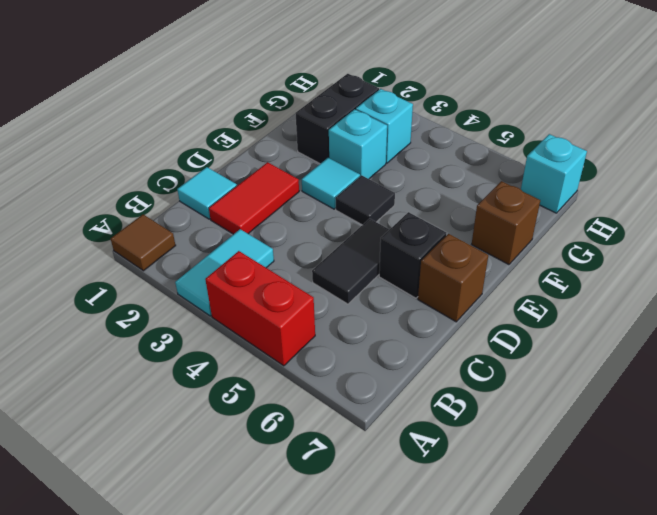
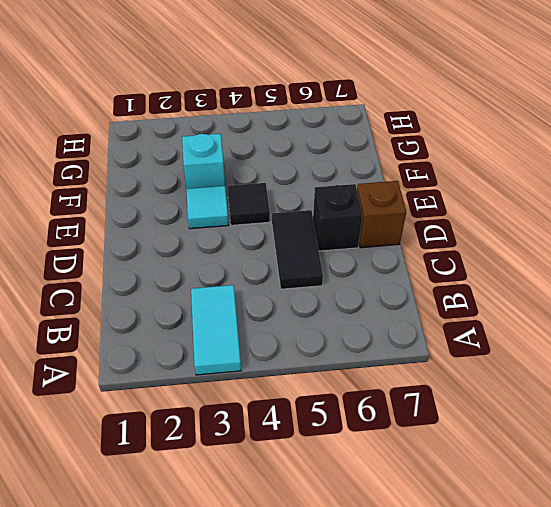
none -> brown tile A1 level 1
none -> red brick A4:A5 level 1
none -> cyan tile C1 level 1

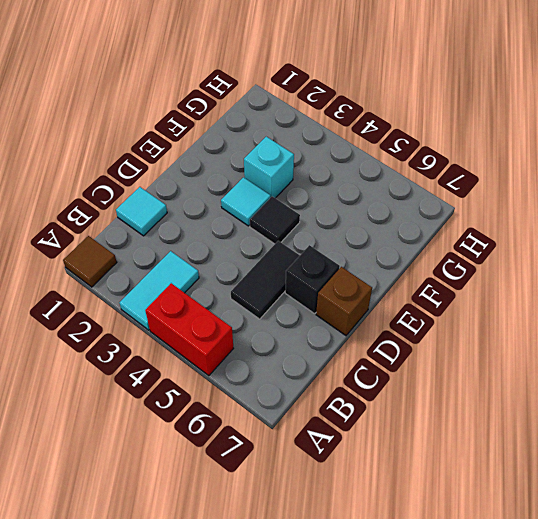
none -> red tile C2:D2 level 1
none -> black brick F2:G2 level 1
none -> brown brick F7 level 1

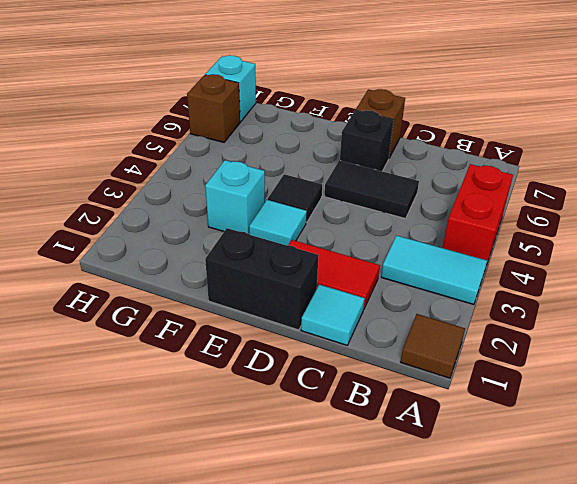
black brick D1:E1 level 1 -> black brick F2:G2 level 1
brown brick H6 level 1 -> brown brick F7 level 1
none -> cyan brick G3 level 1

